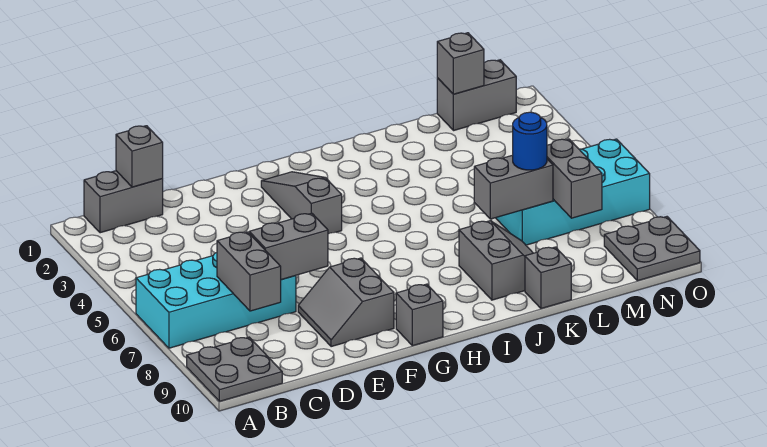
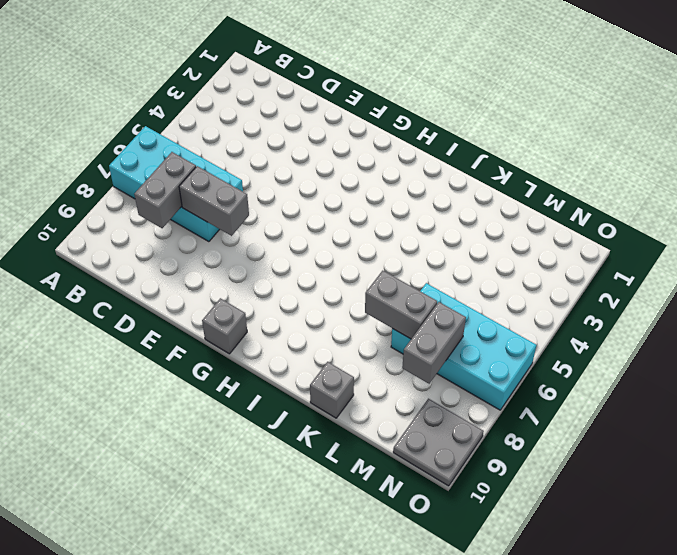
none -> grey plate A9:B10 level 1
none -> grey brick B1:C1 level 1
none -> grey slope E8:F9 level 1 top F

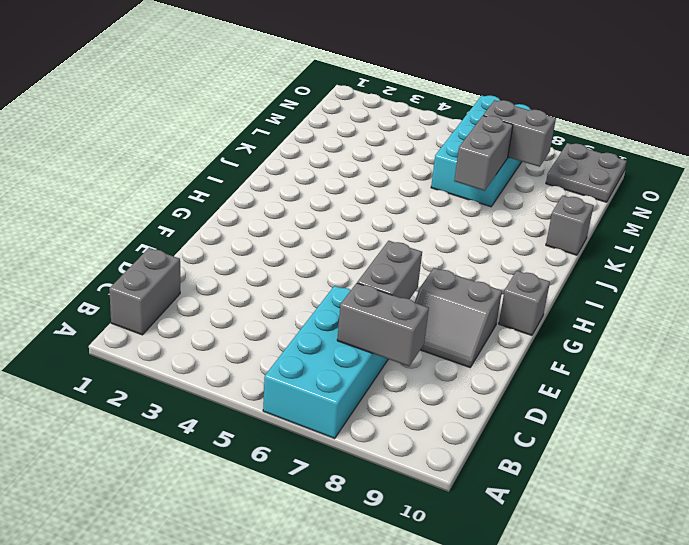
none -> grey plate A9:B10 level 1
none -> grey slope G2:G4 level 1 top 4
none -> grey slope J8:K9 level 1 top J

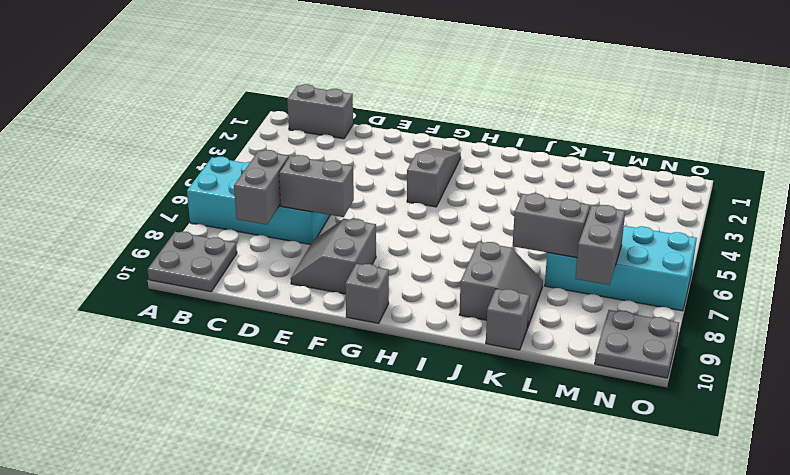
none -> grey brick M1:N1 level 1
none -> grey brick C1 level 2
none -> grey brick M1 level 2

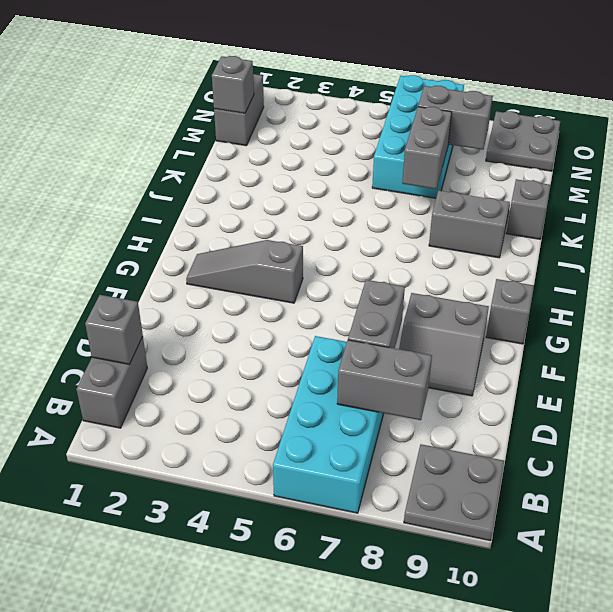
none -> blue round brick L7 level 3

